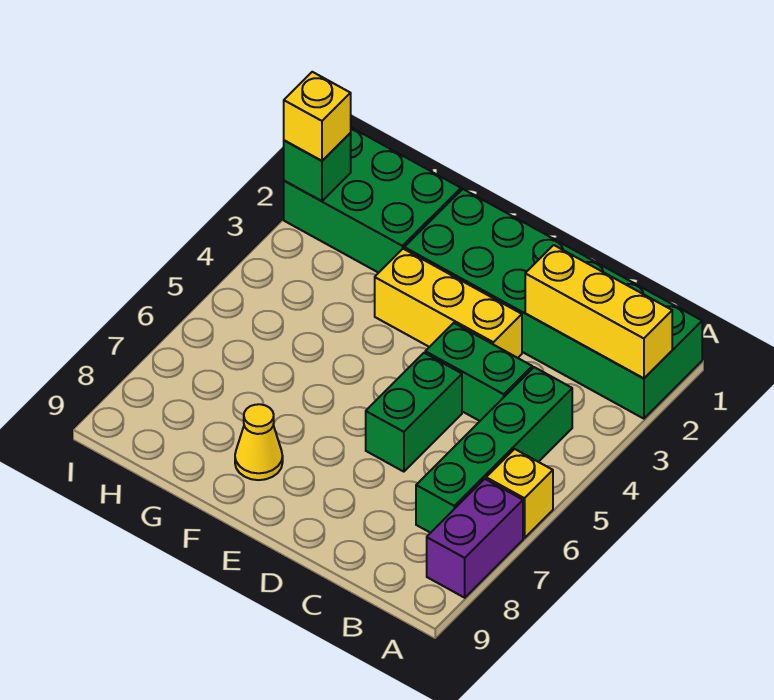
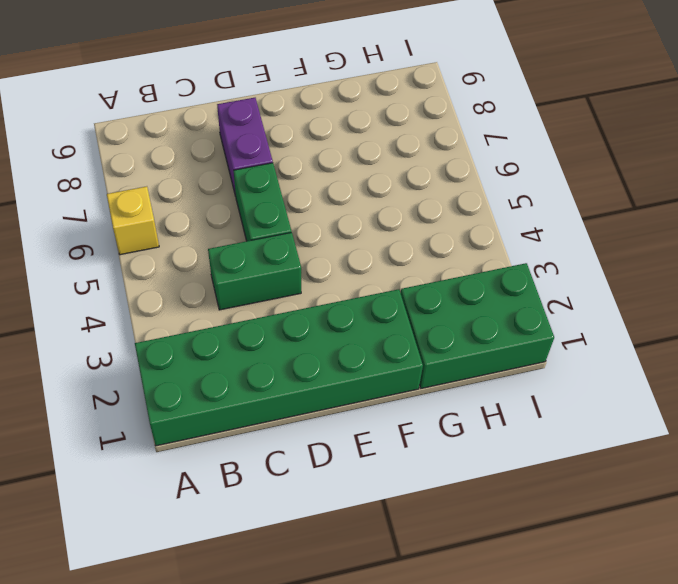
purple brick D7:D8 level 1 -> purple brick A7:A8 level 1
none -> green brick B4:B7 level 1
none -> yellow brick D3:F3 level 1
none -> yellow cone F8 level 1

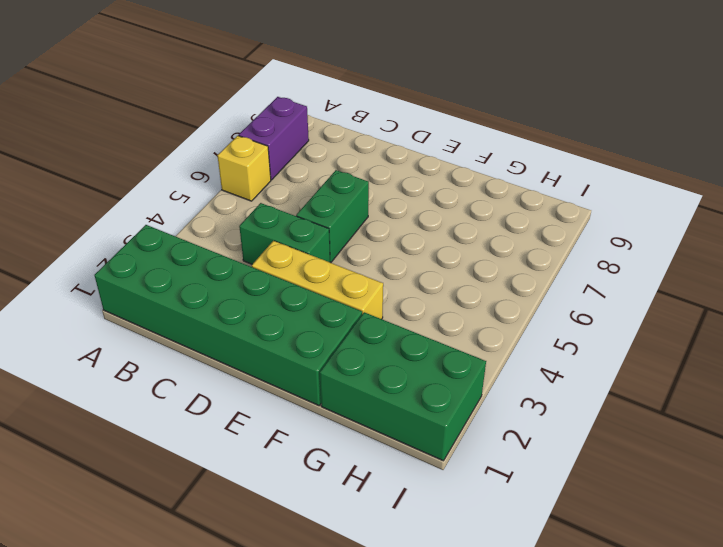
none -> green brick B4:B7 level 1
none -> yellow cone F8 level 1
none -> yellow brick A2:C2 level 2

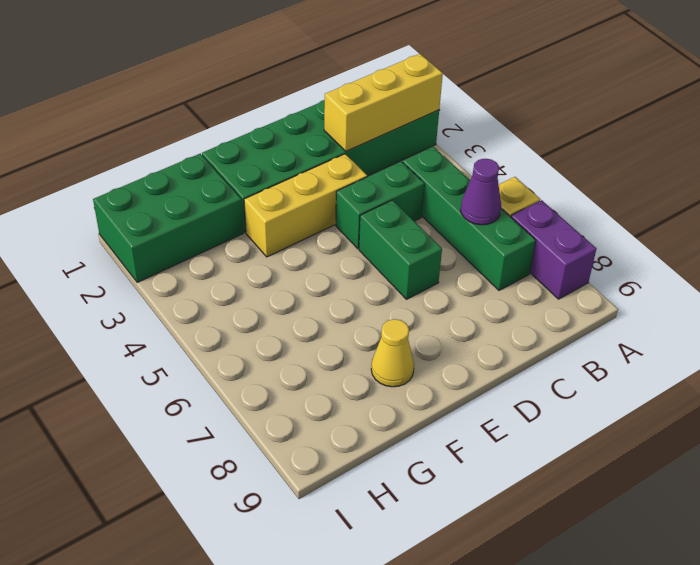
purple cone B6 level 2 -> none
none -> green brick I2 level 2
none -> yellow brick I2 level 3

